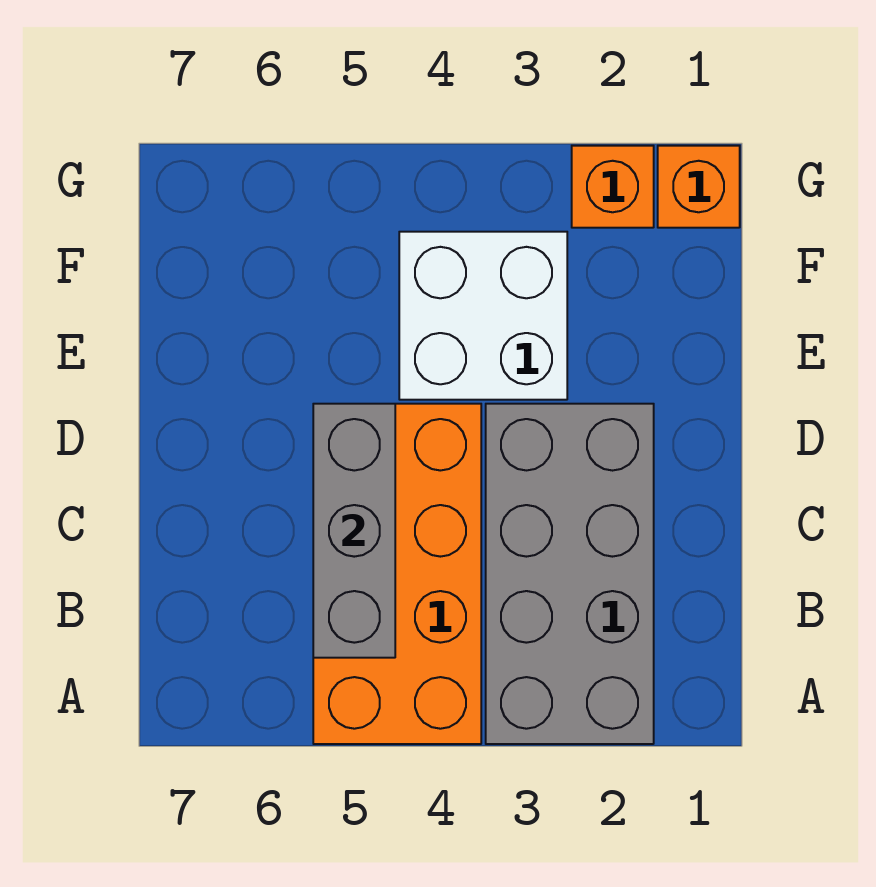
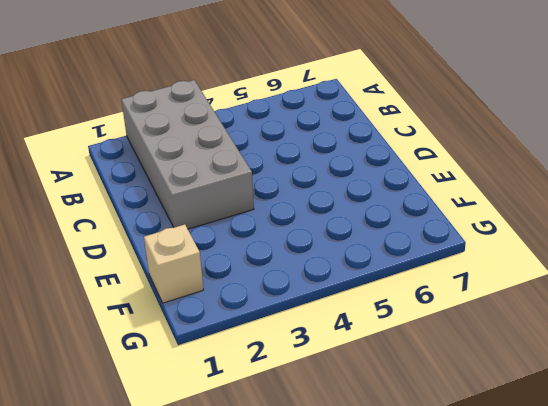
tan brick F1 level 1 -> none
none -> orange brick A4:D5 level 1
none -> white brick E3:F4 level 1

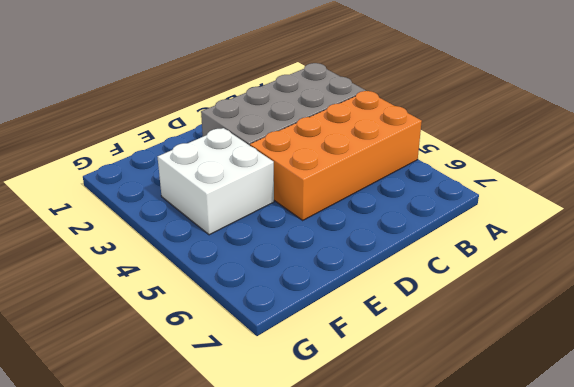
none -> orange brick G1 level 1
none -> orange brick G2 level 1

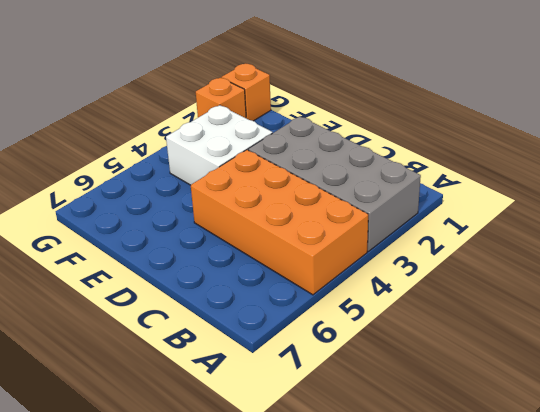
none -> grey brick B5:D5 level 2

